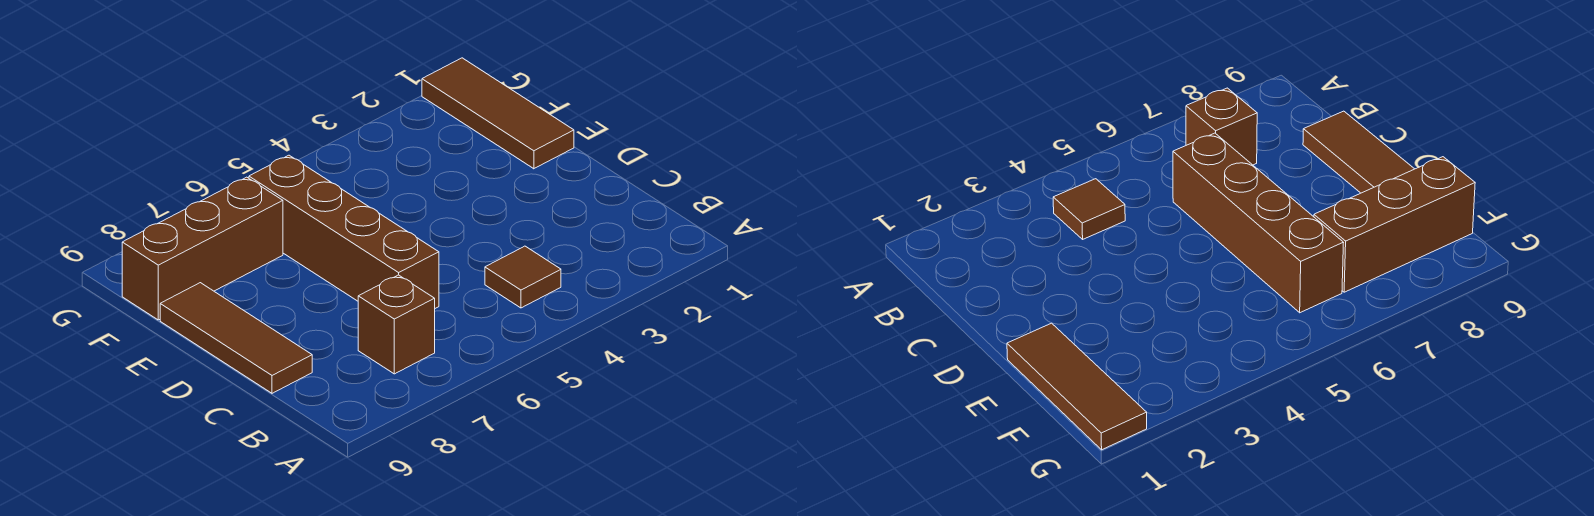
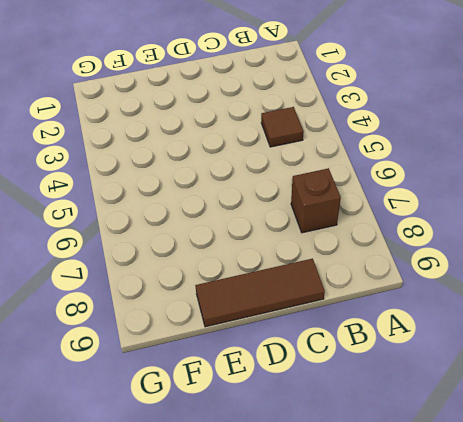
none -> brown brick C6:F6 level 1
none -> brown tile E1:G1 level 1

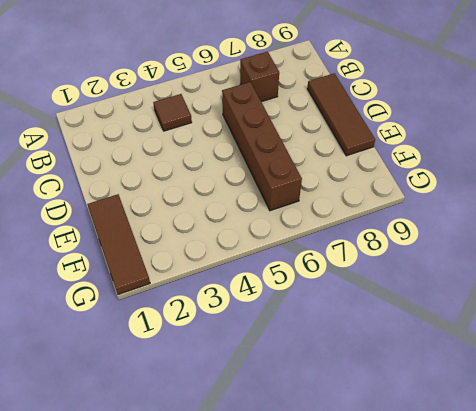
none -> brown brick F7:F9 level 1

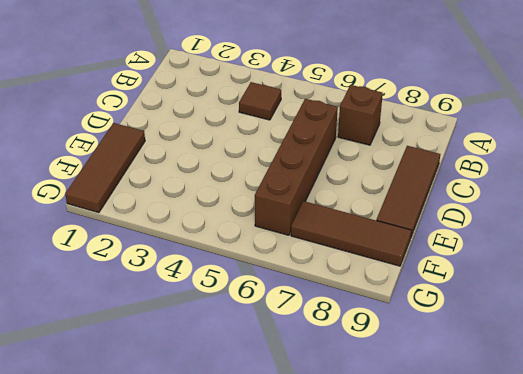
brown tile F7:F9 level 1 -> brown brick F7:F9 level 1

